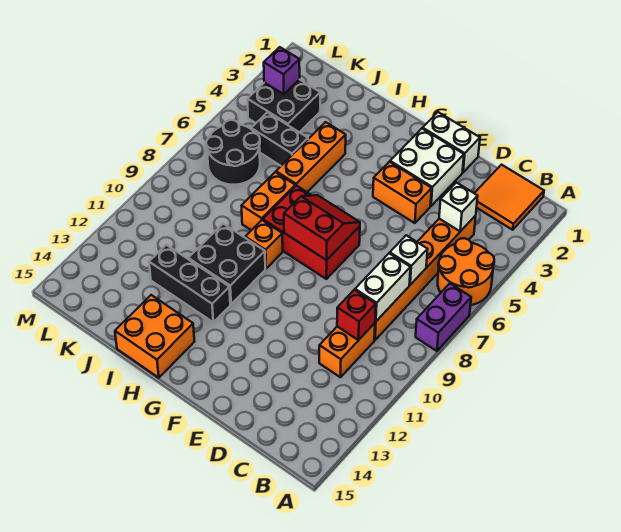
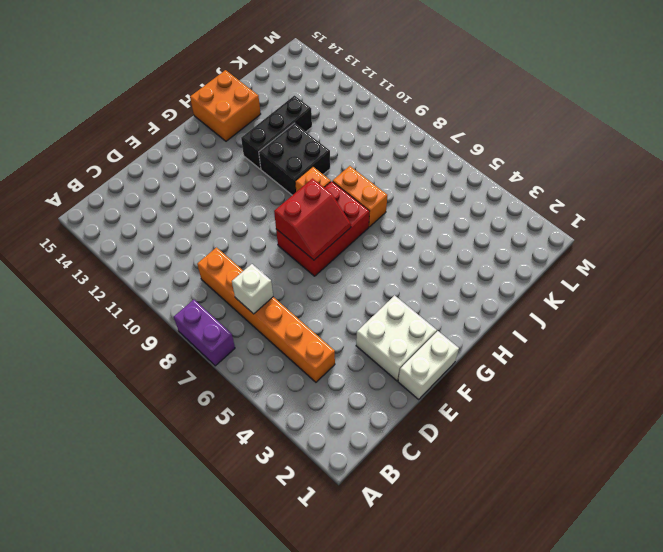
none -> orange round brick A5:B6 level 1
none -> orange tile B1:C2 level 1
none -> orange brick C10:C11 level 1

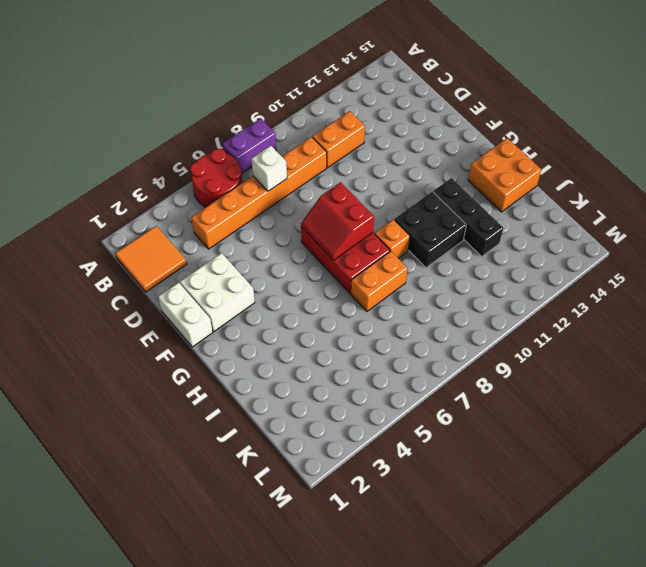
red round brick A5:B6 level 1 -> orange round brick A5:B6 level 1
none -> orange brick E4:F4 level 1
none -> orange brick I4:I6 level 1
none -> black brick J5:K5 level 1

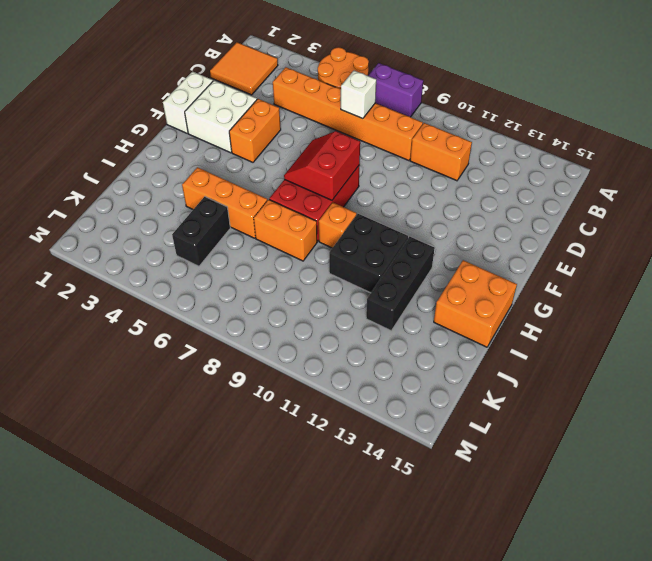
none -> black brick K3:L4 level 1
none -> black round brick K6:L7 level 1
none -> white brick C4 level 2

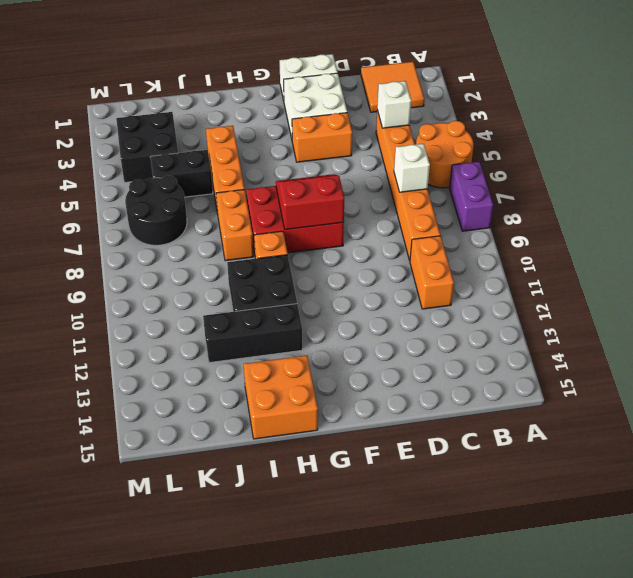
none -> white brick C8:C9 level 2
none -> red brick C10 level 2
none -> purple brick L3 level 2

